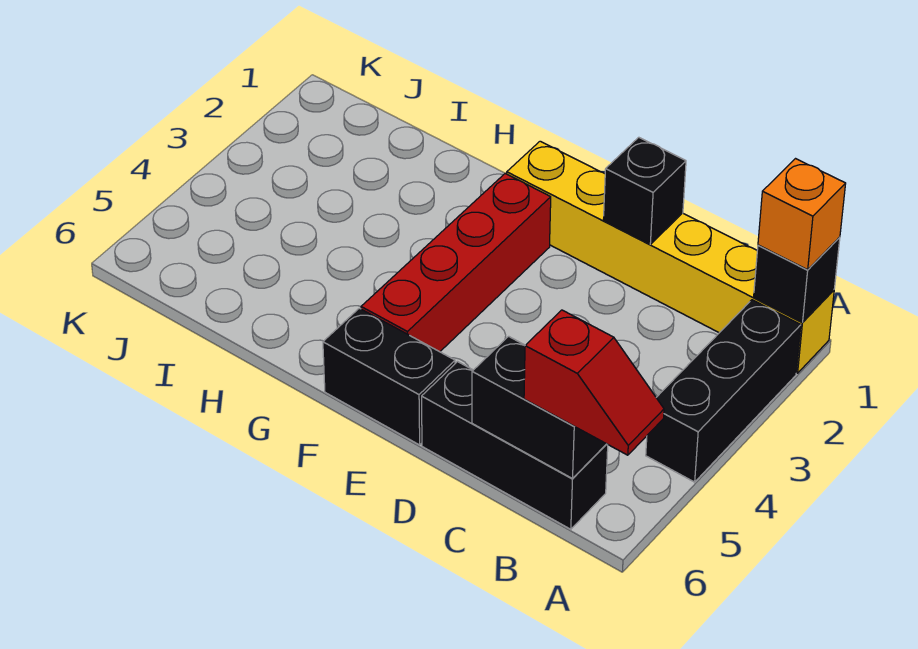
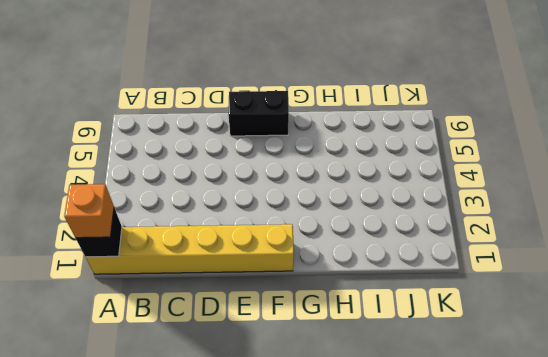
none -> black brick A2:A4 level 1
none -> black brick B6:D6 level 1

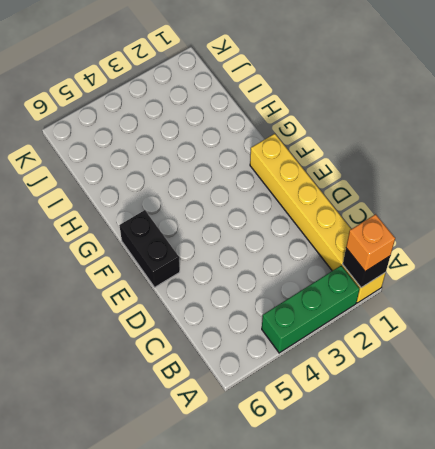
green brick A2:A4 level 1 -> black brick A2:A4 level 1
none -> black brick B6:D6 level 1
none -> red brick F2:F5 level 1

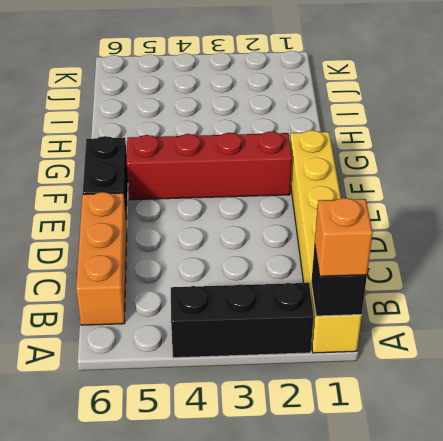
orange brick B6:D6 level 1 -> black brick B6:D6 level 1
none -> black brick B6:C6 level 2
none -> black brick D1 level 2

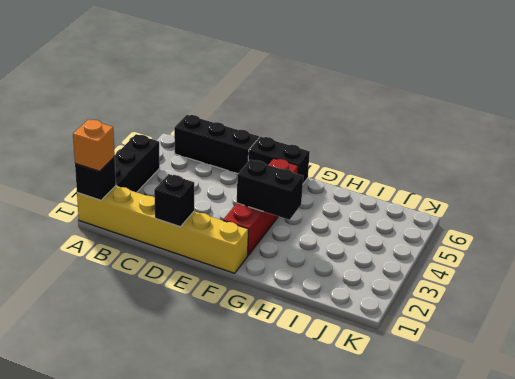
black brick F3:G3 level 2 -> black brick B6:C6 level 2
none -> red slope A6:B6 level 3 top B

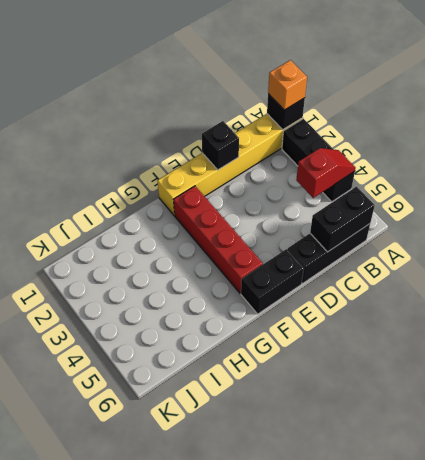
red slope A4:B4 level 2 top B -> red slope A6:B6 level 3 top B

